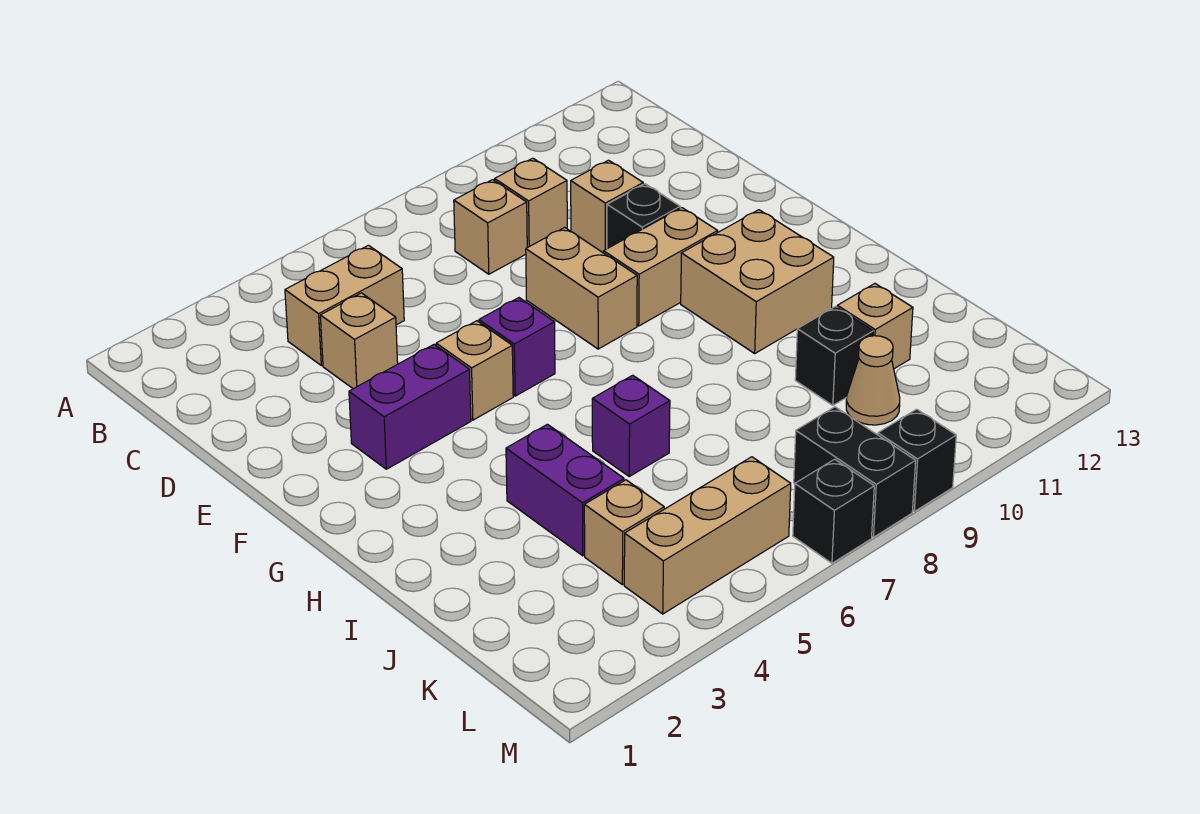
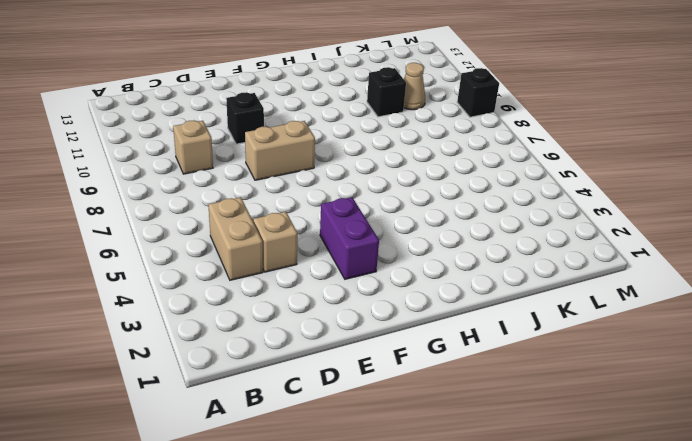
none -> tan brick C8 level 1
none -> tan brick D10 level 1
none -> tan brick F5 level 1

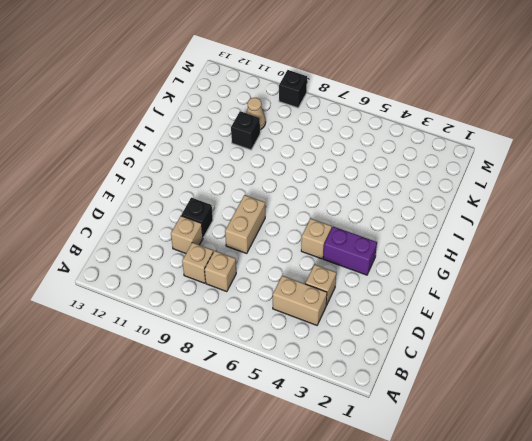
none -> purple brick F6 level 1
none -> tan brick F9:F10 level 1
none -> tan brick G10:H11 level 1

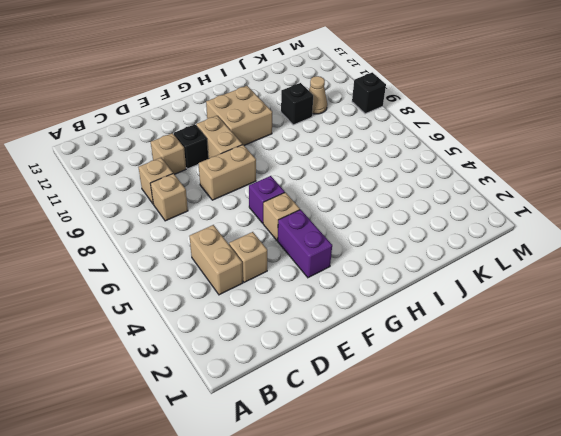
none -> purple brick I4:J4 level 1
none -> purple brick I6 level 1
none -> tan brick J11 level 1

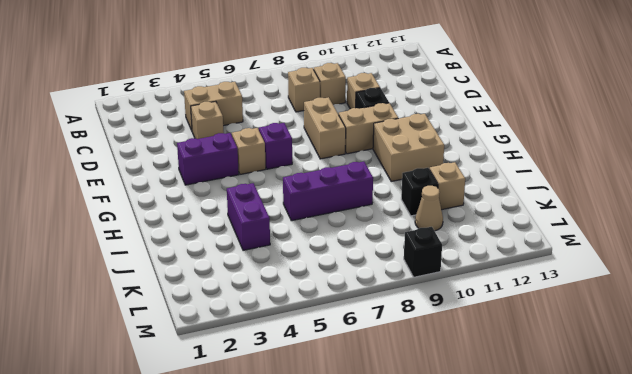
purple brick I6:I8 level 1 -> purple brick I6 level 1
none -> tan brick K4 level 1
none -> tan brick L4:L6 level 1
none -> black brick L8:M8 level 1

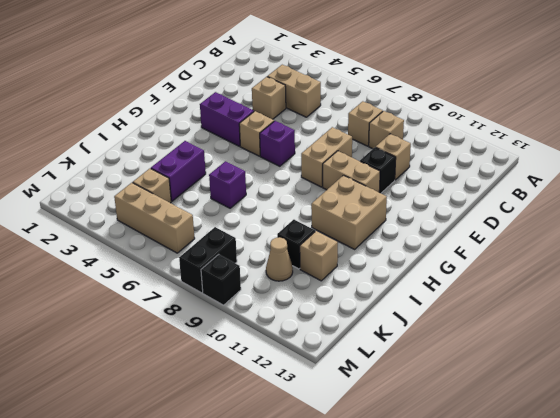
none -> black brick M7 level 1

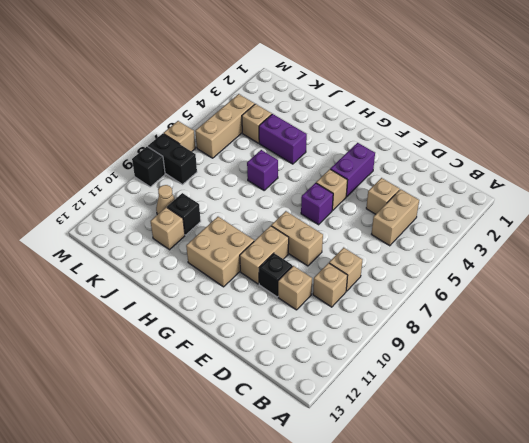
tan brick M7 level 1 -> black brick M7 level 1

